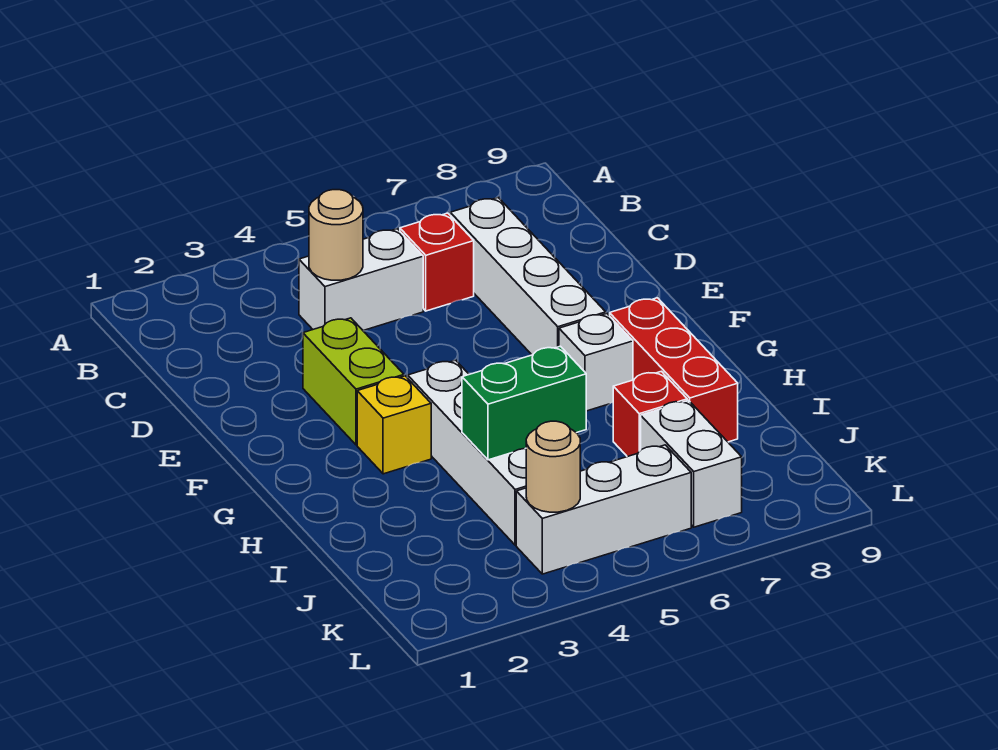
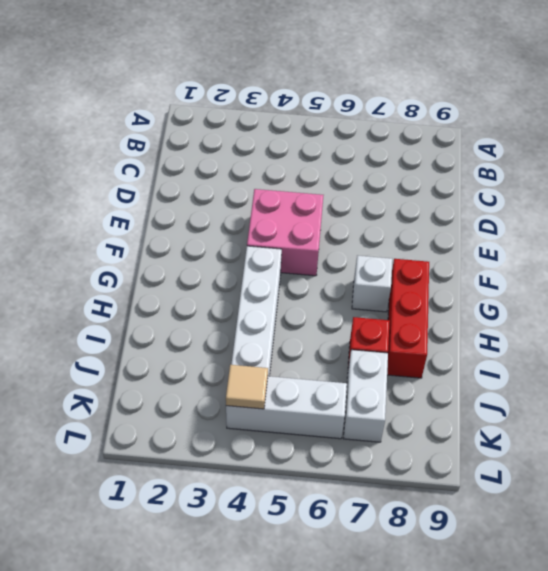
pink brick E4:F5 level 1 -> none
tan tile K4 level 2 -> tan round brick K4 level 2
none -> white brick C4:C5 level 1
none -> red brick C6 level 1
none -> white brick C7:F7 level 1

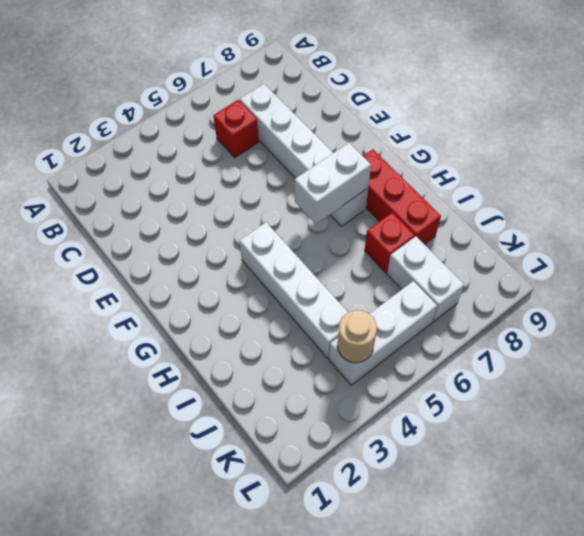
white brick G6:G7 level 2 -> white brick C4:C5 level 1
none -> lime brick E3:F3 level 1
none -> yellow brick G3 level 1
none -> tan round brick C4 level 2

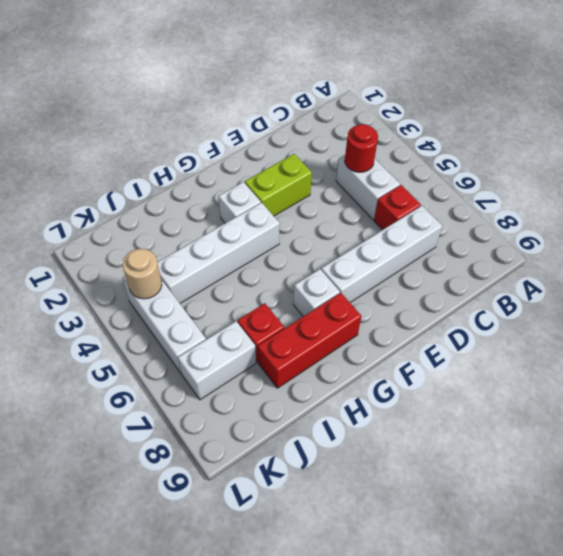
red round brick C4 level 2 -> tan round brick C4 level 2
white brick G3 level 1 -> yellow brick G3 level 1
none -> green brick I4:I5 level 2

